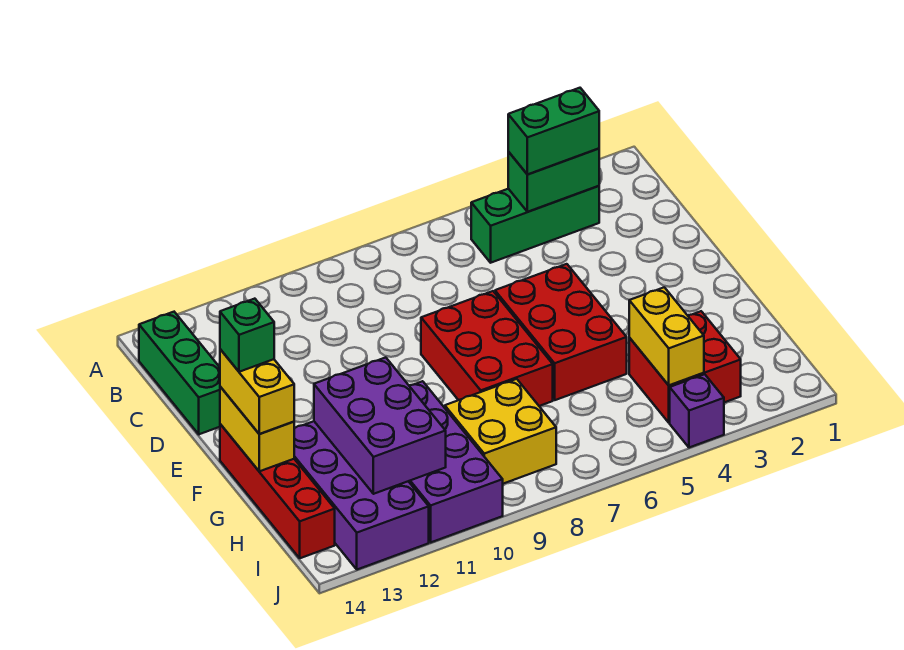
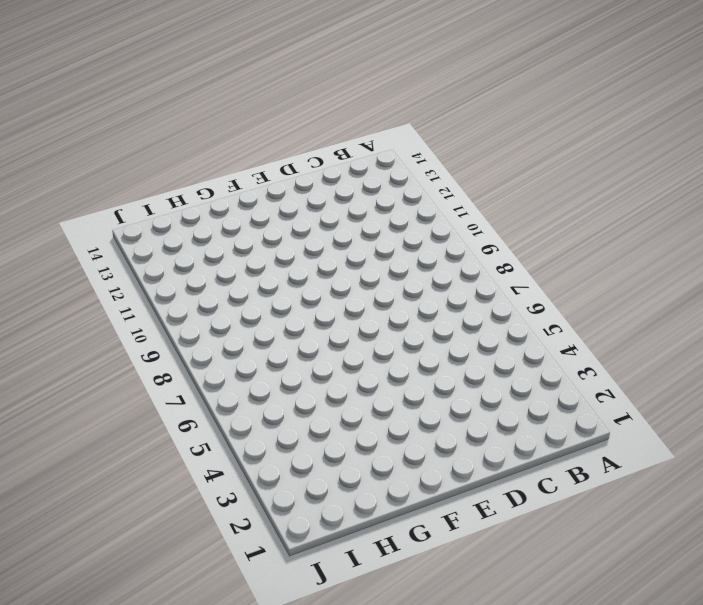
none -> green brick B3:B5 level 1
none -> green brick B14:D14 level 1
none -> red brick E5:G6 level 1

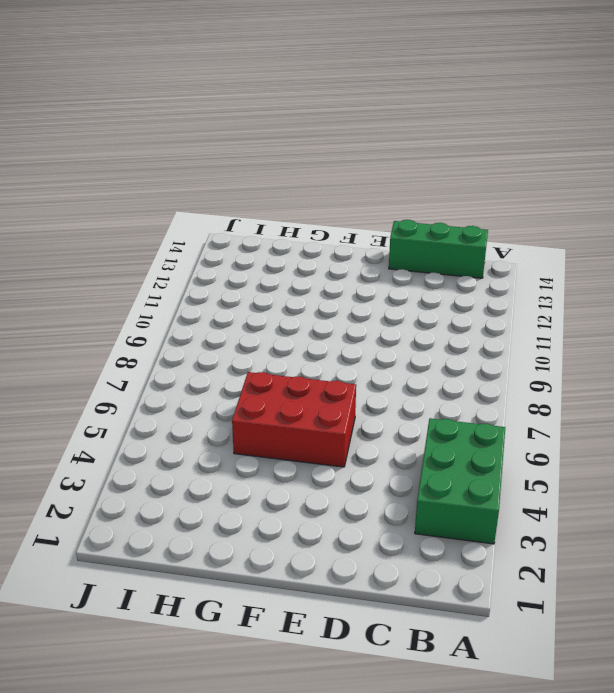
green brick A3:B5 level 1 -> green brick B3:B5 level 1
none -> red brick E7:G8 level 1
none -> red brick F14:I14 level 1
none -> purple brick G10:J11 level 1

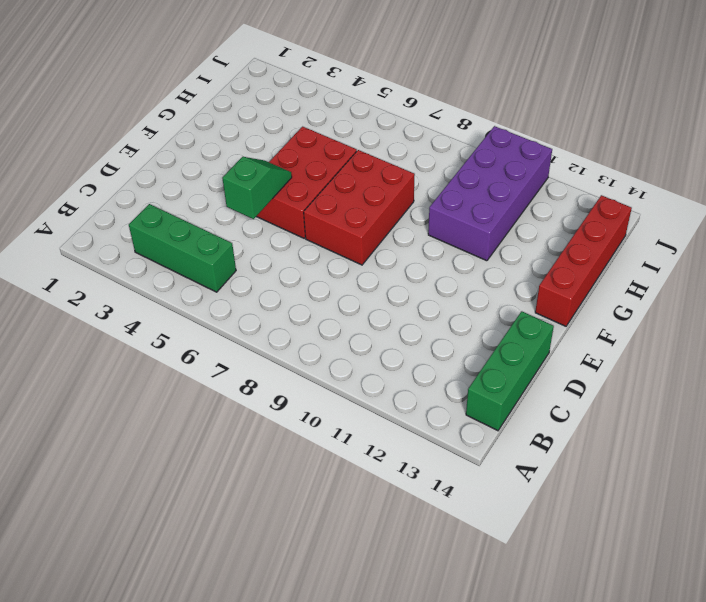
green slope D5:E5 level 2 top D -> none
none -> purple brick G12:J13 level 1
none -> red brick H3:I4 level 1
none -> yellow brick H8:I9 level 1

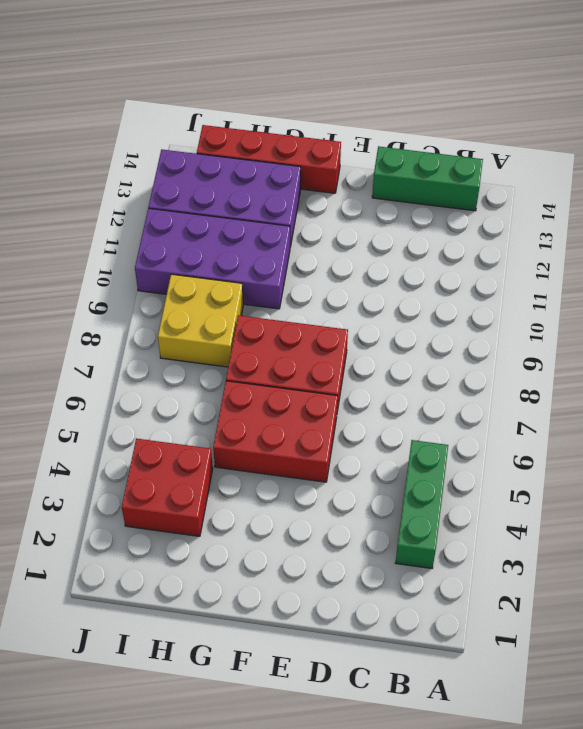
none -> purple brick J4 level 1
none -> green brick B3:B4 level 2
none -> yellow brick F14:G14 level 2

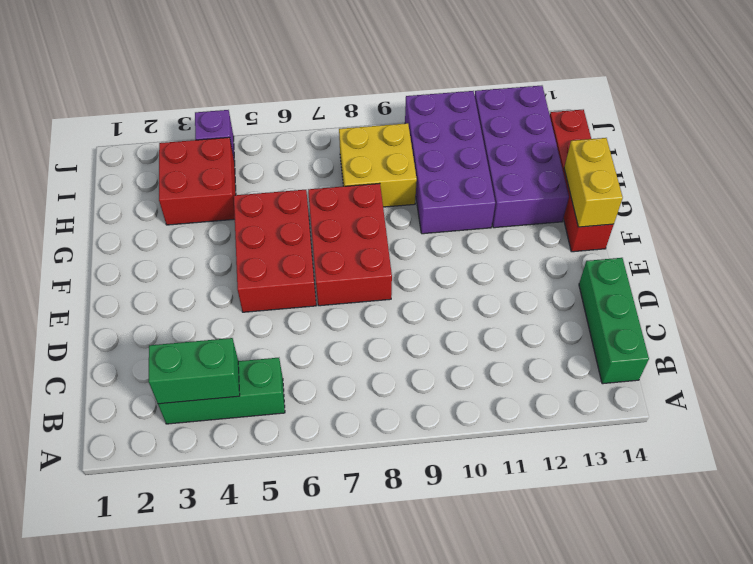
none -> purple brick G11:I12 level 2
none -> yellow brick H4:I4 level 2
none -> green brick B3:B4 level 3

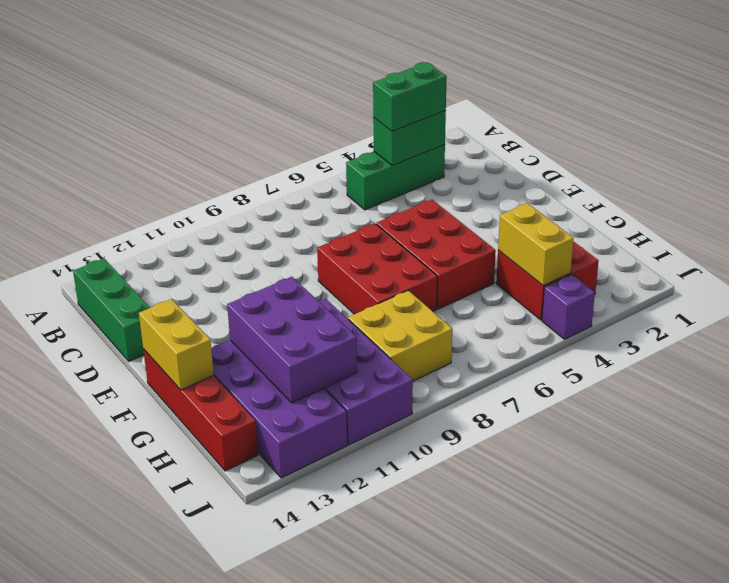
none -> yellow brick F14:G14 level 3
none -> green brick F14 level 4

